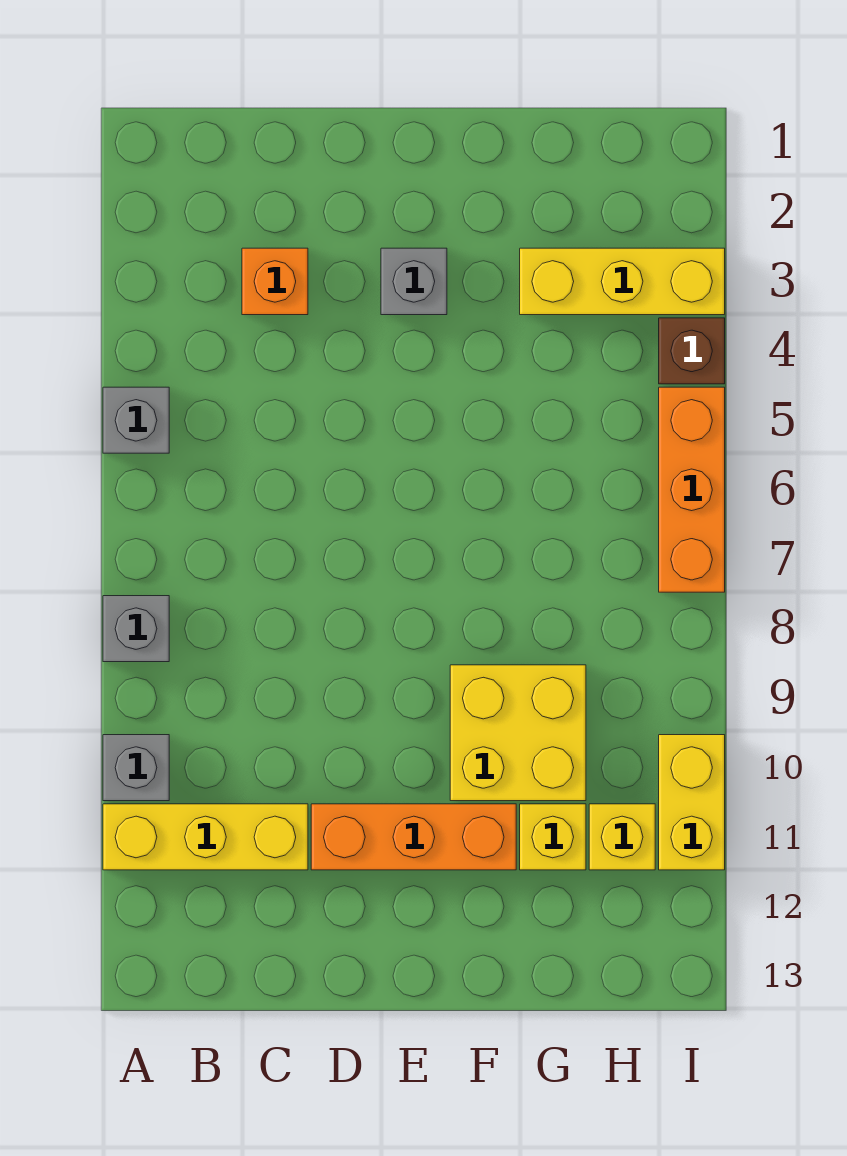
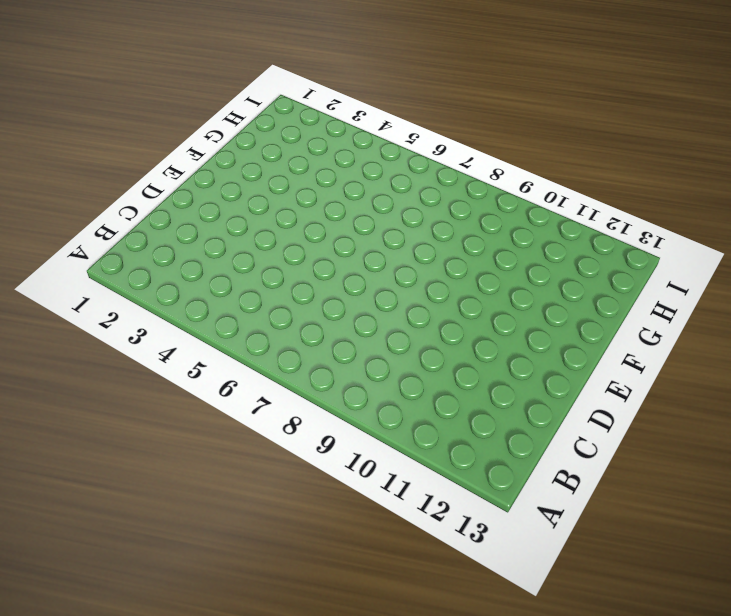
none -> grey brick A5 level 1
none -> grey brick A8 level 1
none -> grey brick A10 level 1

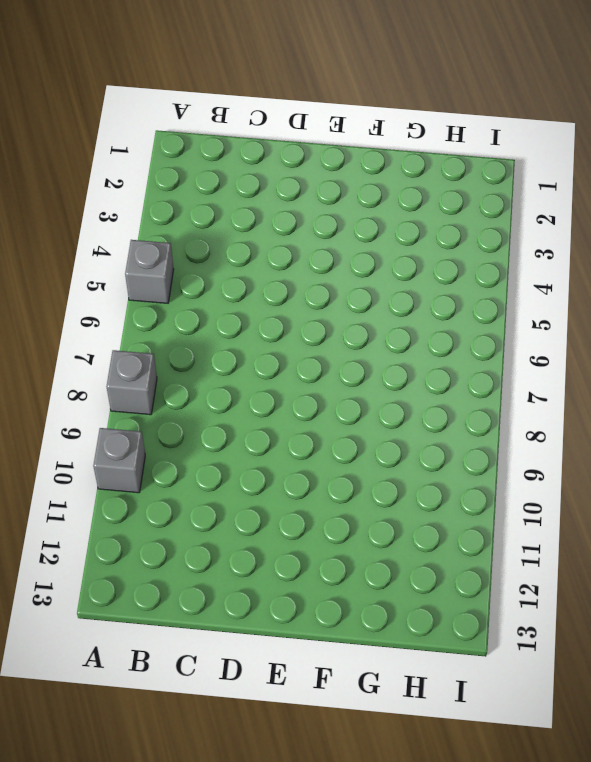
none -> yellow brick A11:C11 level 1
none -> orange brick C3 level 1
none -> orange brick D11:F11 level 1

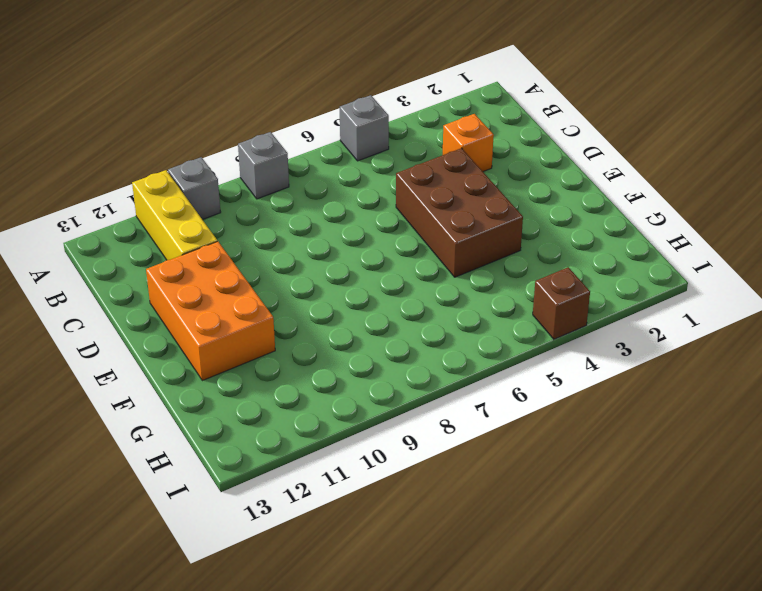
brown brick D4:F5 level 1 -> none
orange brick D11:F12 level 1 -> orange brick D11:F11 level 1
none -> grey brick E3 level 1
none -> yellow brick F9:G10 level 1
none -> yellow brick G3:I3 level 1

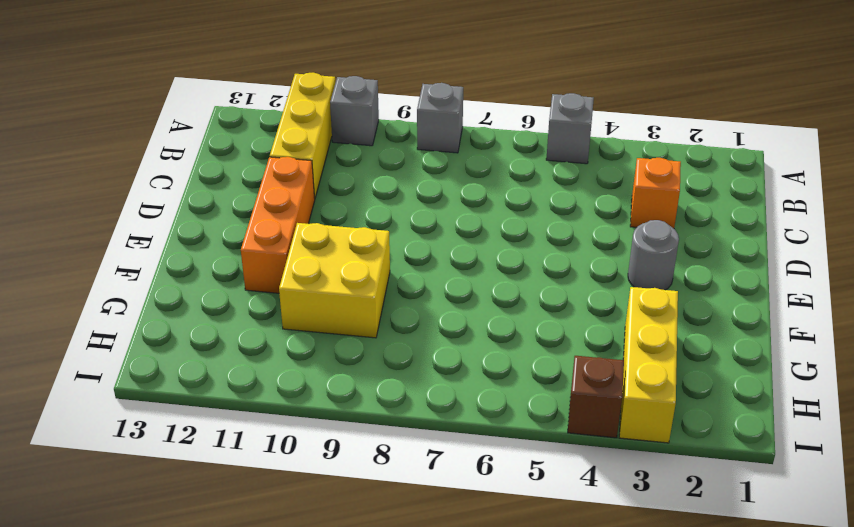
grey round brick E3 level 1 -> grey brick E3 level 1
none -> yellow brick G11 level 1
none -> yellow brick H11 level 1
none -> orange brick I5:I7 level 1

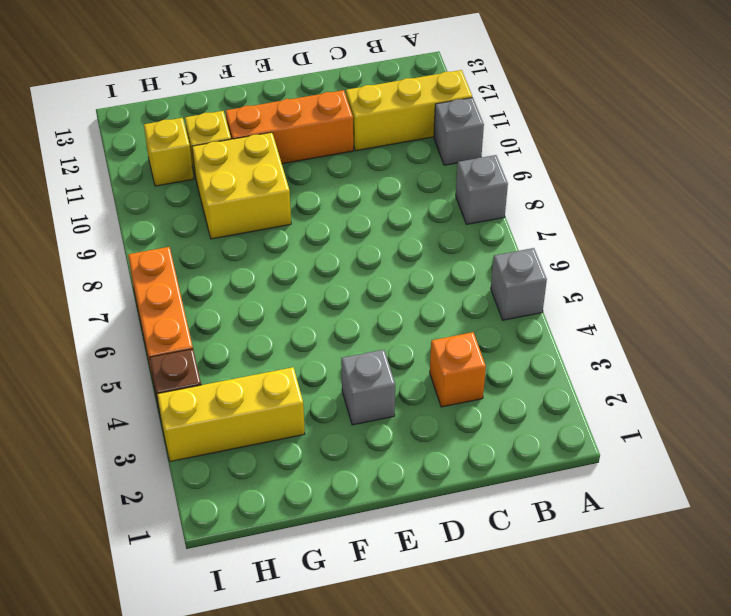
none -> yellow brick I10:I11 level 1

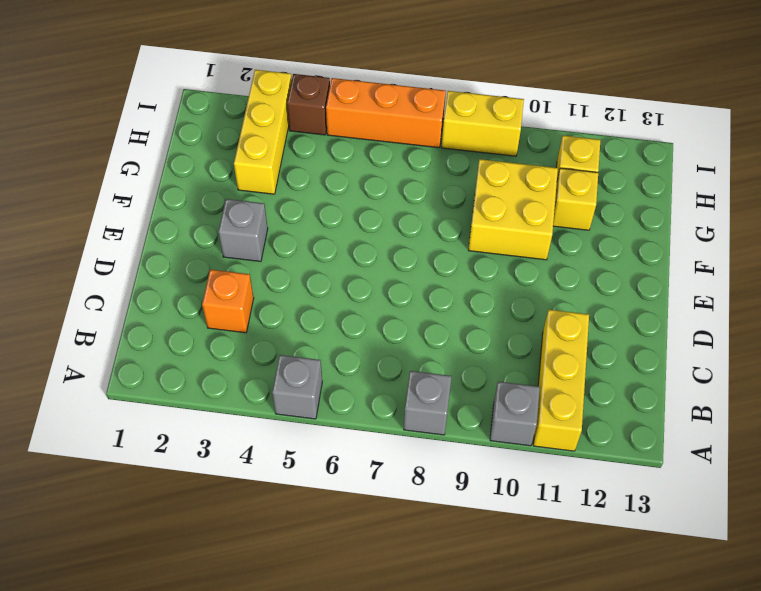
yellow brick I8:I9 level 1 -> yellow brick I10:I11 level 1
none -> orange brick D11:F11 level 1

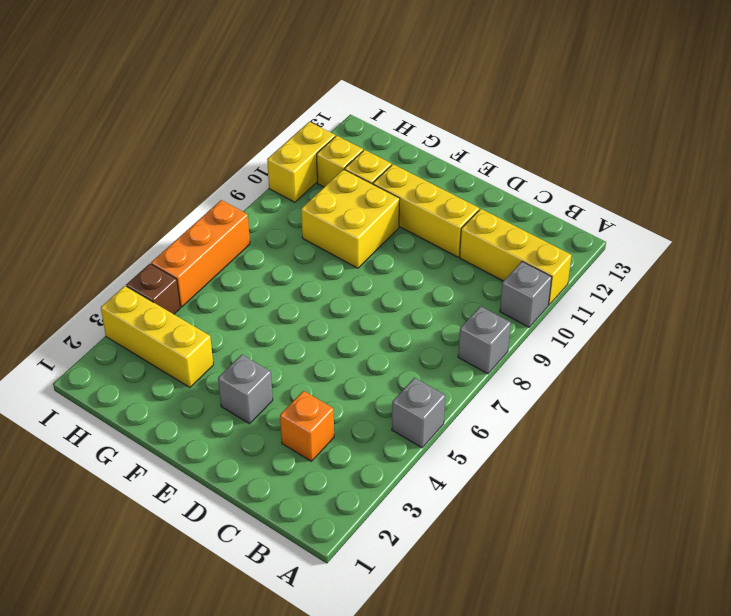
yellow brick D11:F11 level 1 -> orange brick D11:F11 level 1

